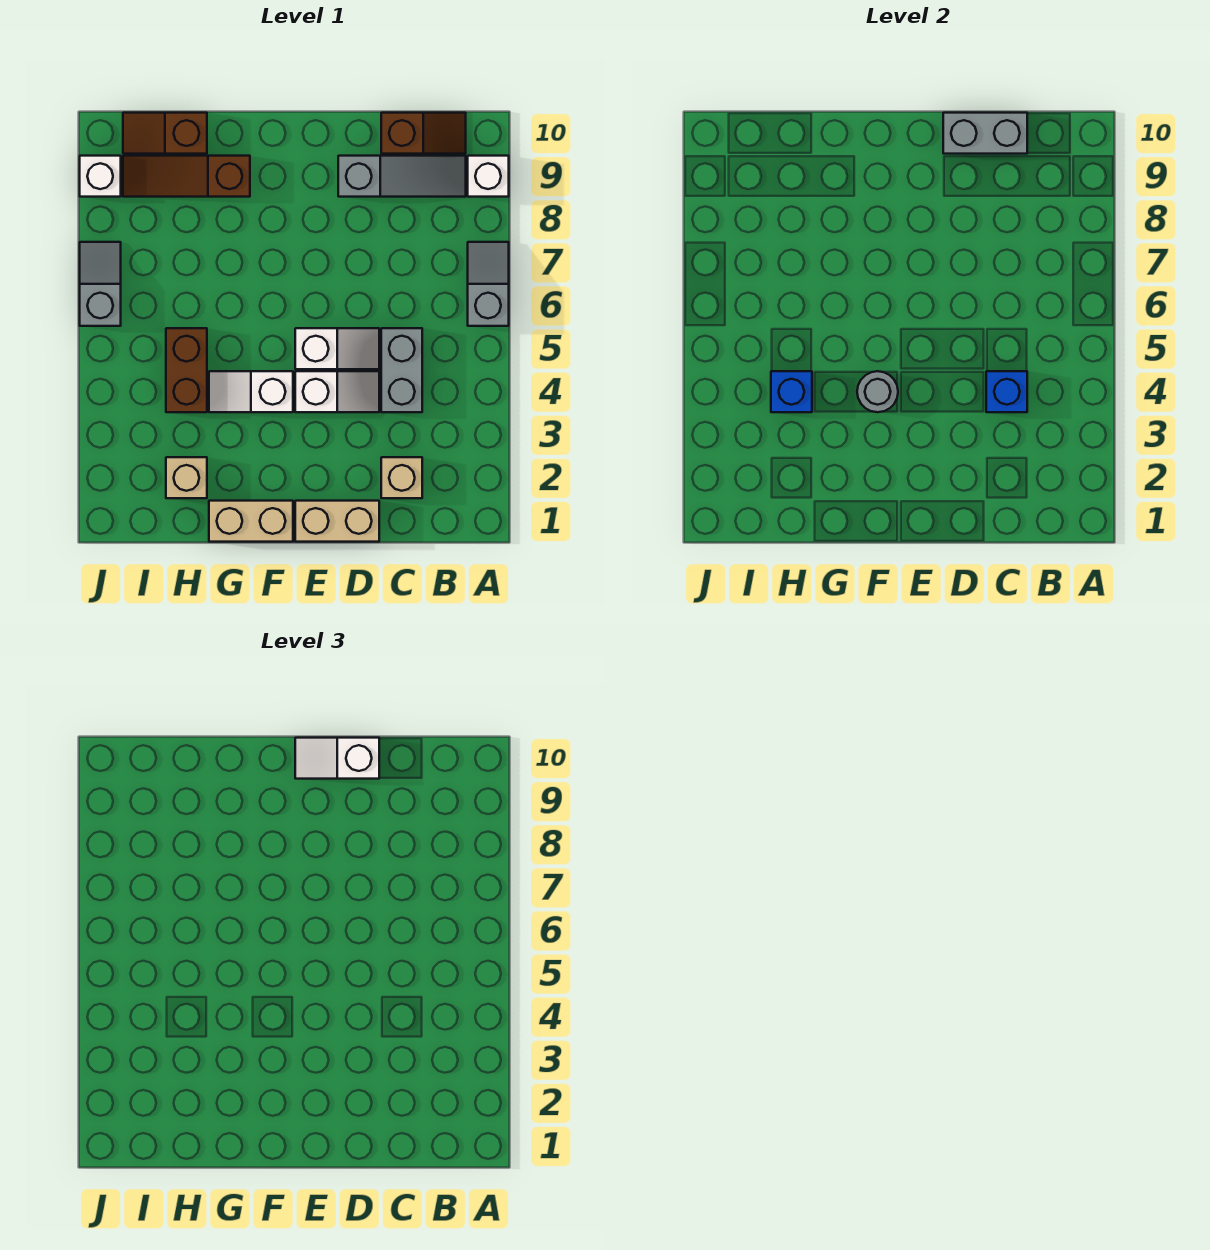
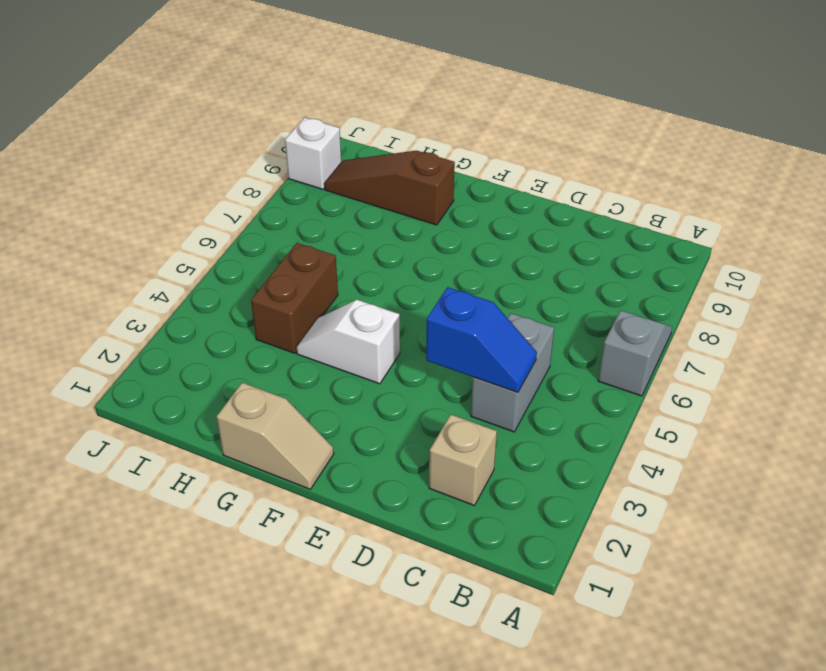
blue slope C4:D4 level 2 top D -> blue brick C4 level 2
tan slope F1:G1 level 1 top G -> tan brick F1:G1 level 1
none -> white brick A9 level 1
none -> grey slope B9:D9 level 1 top D
none -> brown slope B10:C10 level 1 top C

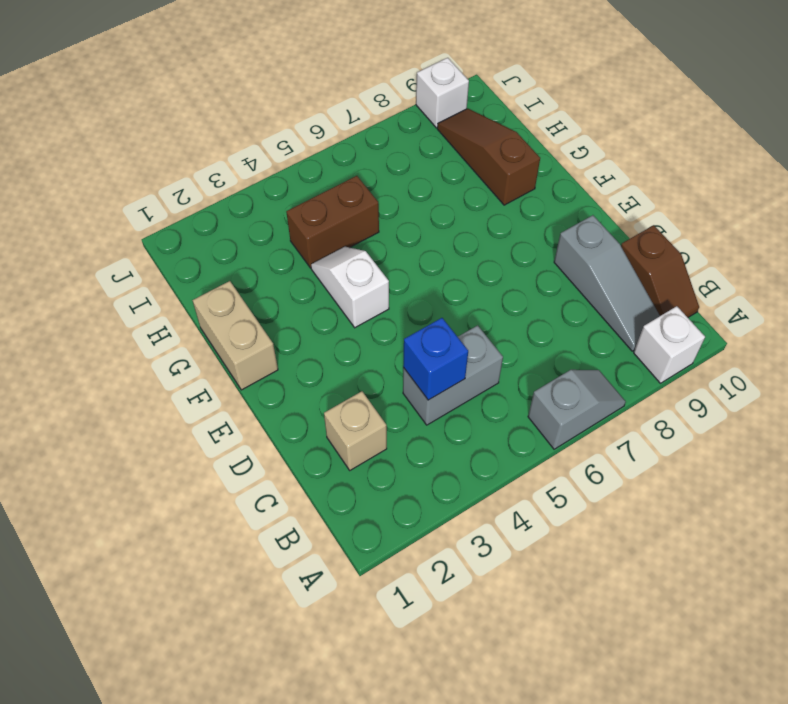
none -> tan brick D1:E1 level 1
none -> white slope D4:E4 level 1 top E
none -> white slope D5:E5 level 1 top E

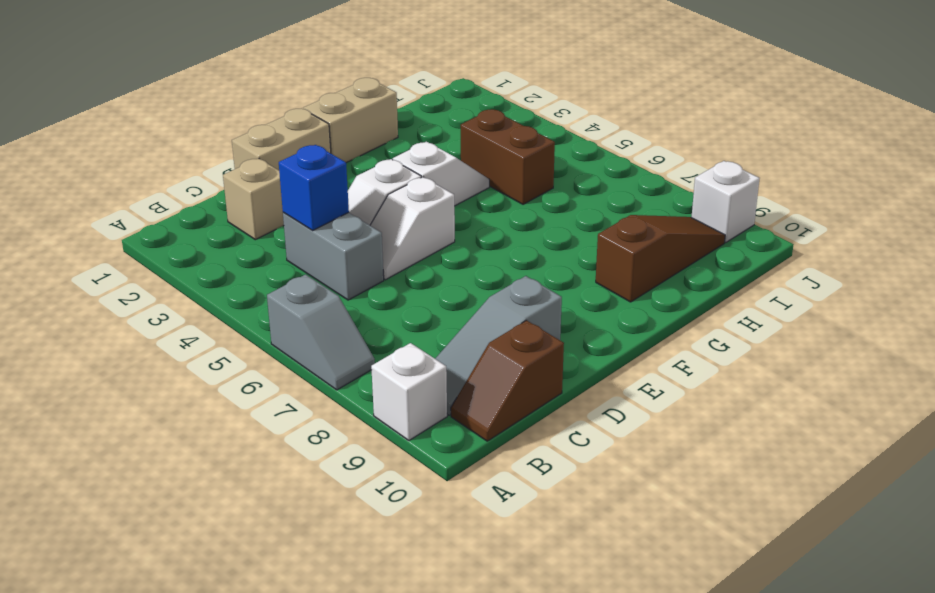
none -> tan brick H2 level 1
none -> brown slope H10:I10 level 1 top H
none -> grey slope J6:J7 level 1 top 6

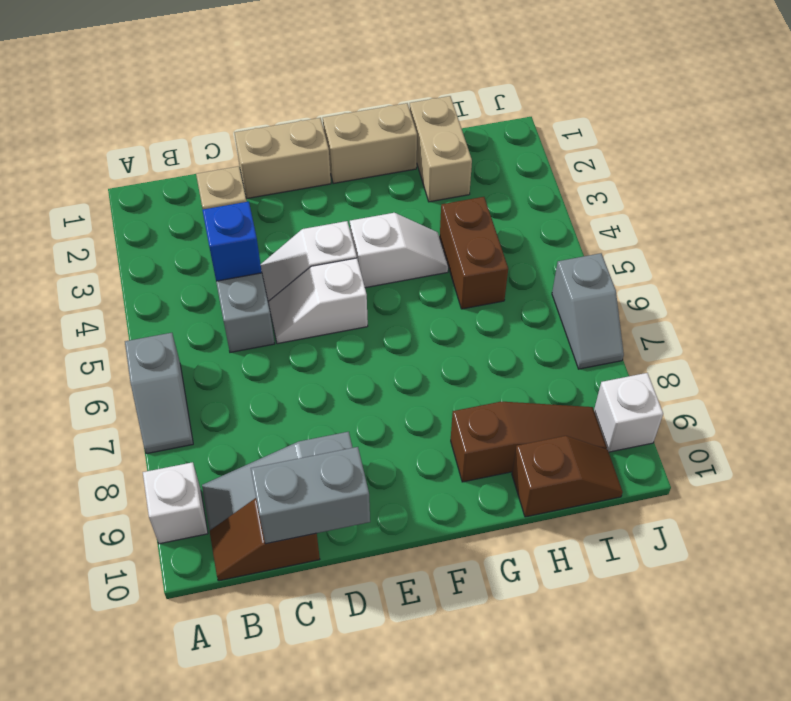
tan brick H1:H2 level 1 -> tan brick H2 level 1
none -> grey round brick F4 level 2
none -> blue brick H4 level 2
none -> white slope D10:E10 level 3 top D

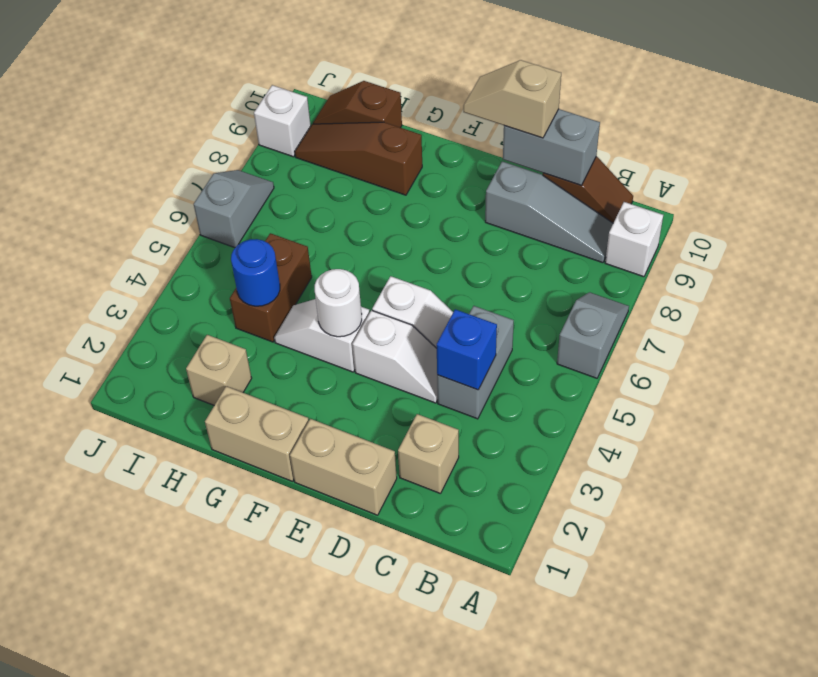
tan slope D10:E10 level 3 top D -> white slope D10:E10 level 3 top D
white round brick F4 level 2 -> grey round brick F4 level 2
blue round brick H4 level 2 -> blue brick H4 level 2

